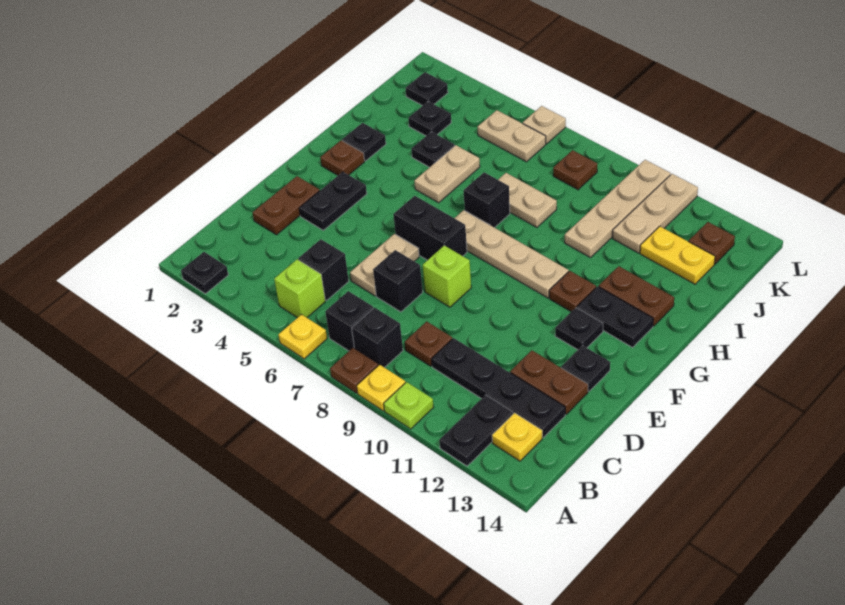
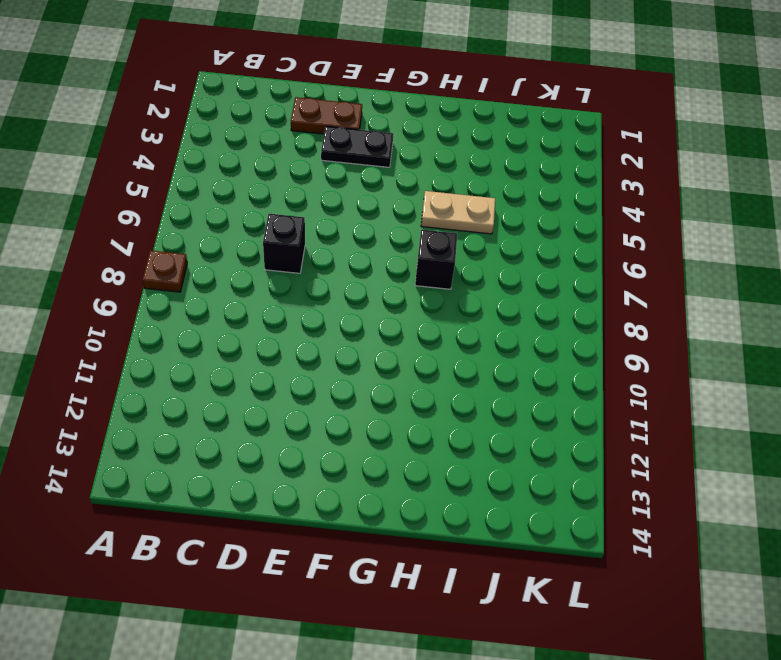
none -> black plate A2 level 1
none -> yellow plate A6 level 1
none -> yellow plate A9 level 1
none -> lime plate A10 level 1

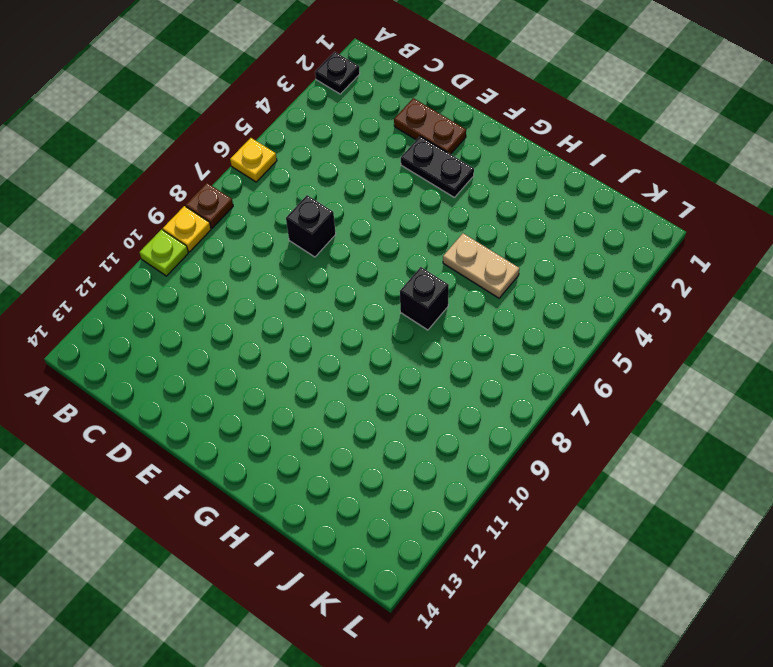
none -> black plate A12:B12 level 1
none -> lime brick B5 level 1
none -> black brick B7 level 1
none -> black brick B8 level 1

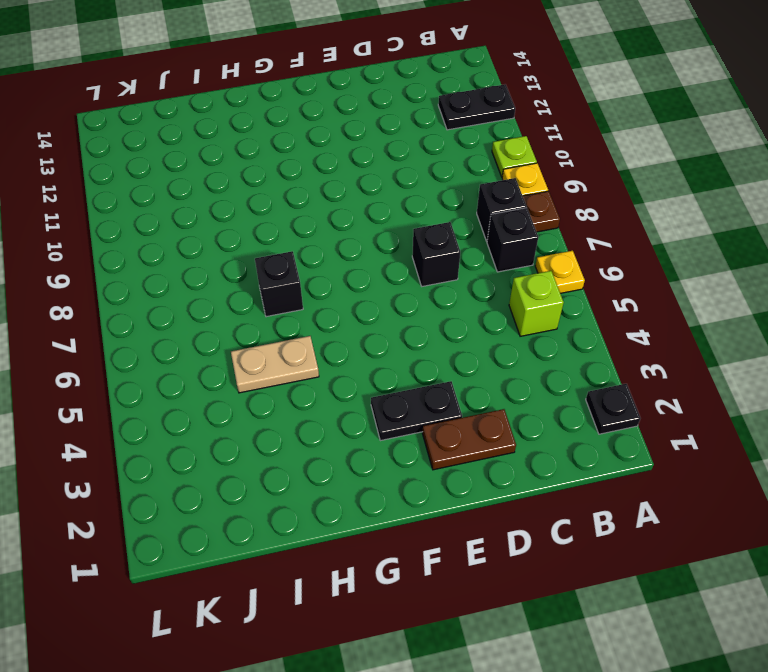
none -> yellow plate B13 level 1
none -> black brick C5 level 1
none -> brown plate C9 level 1
none -> black plate C10:C13 level 1

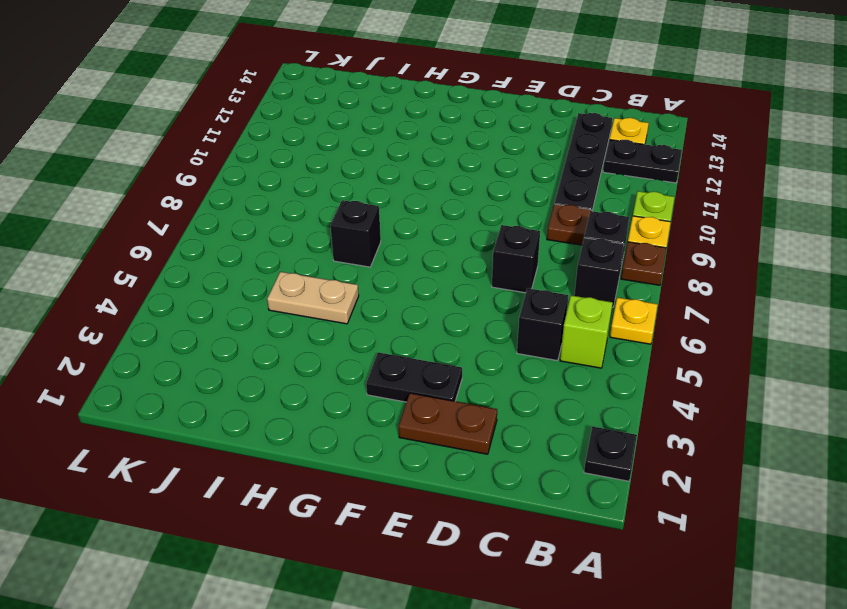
none -> tan plate D6:E6 level 1
none -> brown plate D12:D13 level 1
none -> lime brick E8 level 1
none -> black plate E13 level 1

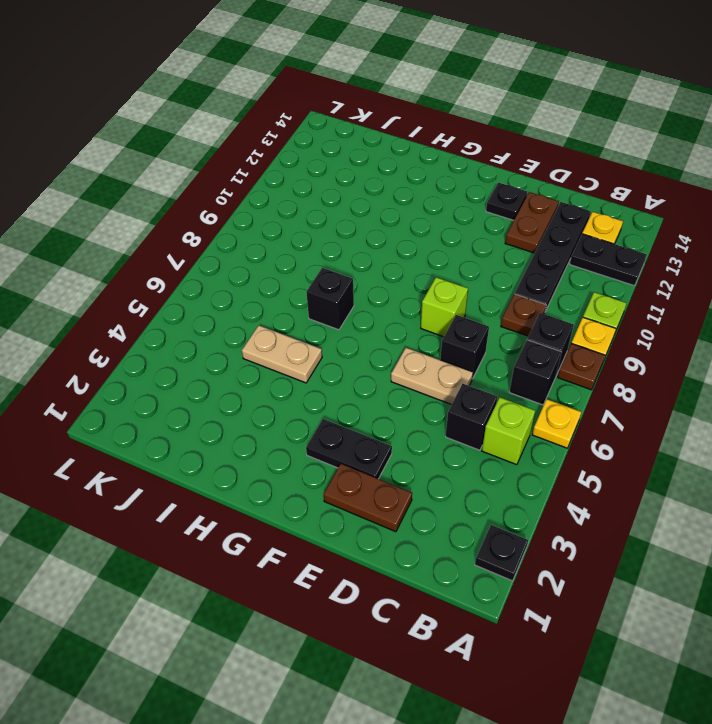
none -> black brick F6:F7 level 1
none -> black plate F12 level 1
none -> brown plate G2 level 1
none -> tan plate G7:G10 level 1

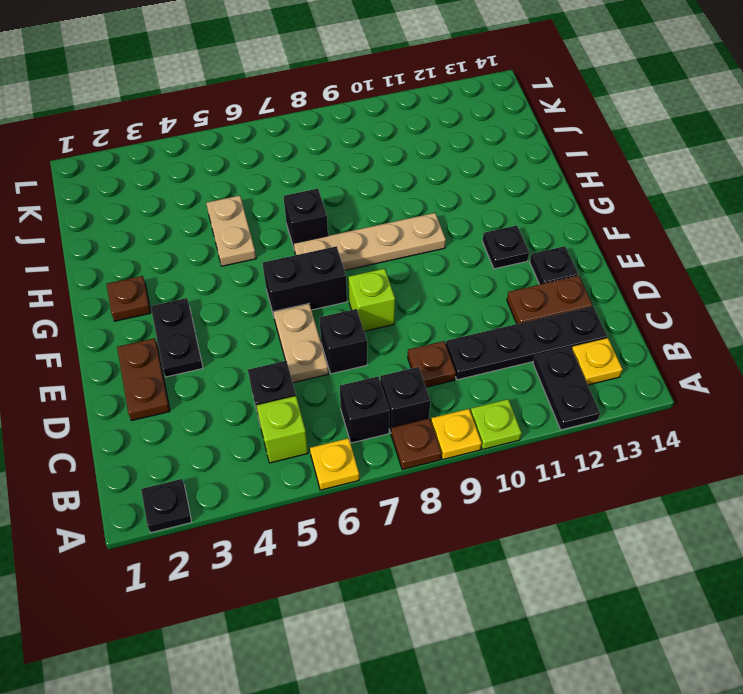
none -> brown plate G11 level 1
none -> black plate G12:G13 level 1
none -> black plate H2 level 1
none -> brown plate H12:H13 level 1

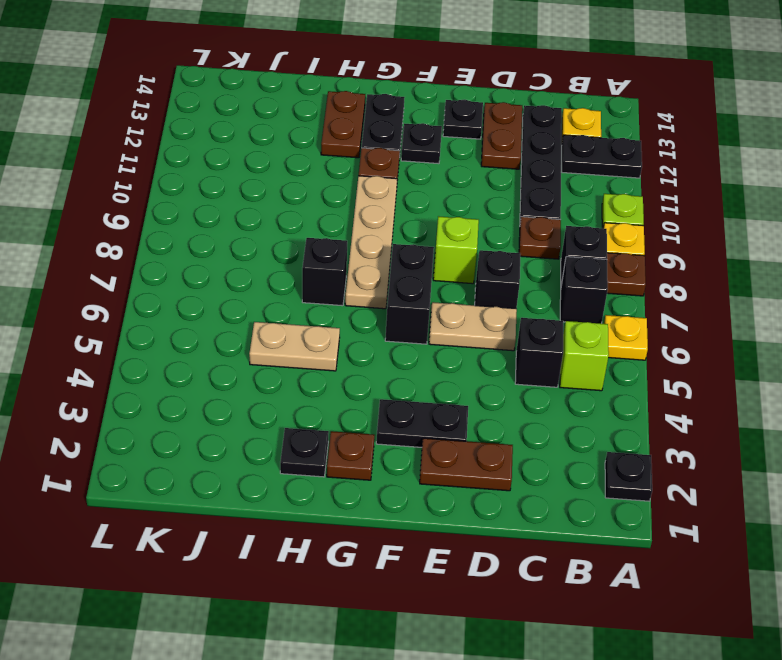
none -> black plate I4 level 1
none -> tan plate I7:I8 level 1
none -> tan plate I10:L10 level 1
none -> black plate J3 level 1

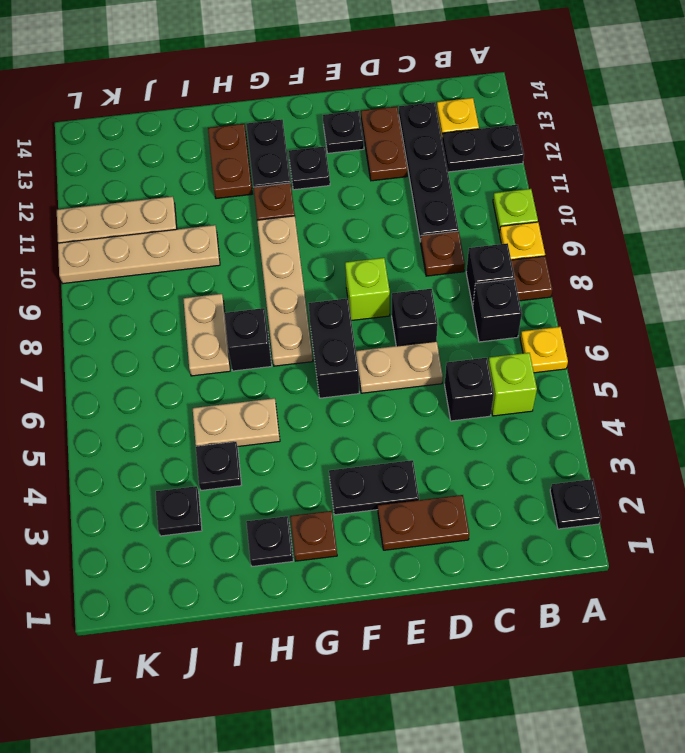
none -> yellow plate J12:J13 level 1
none -> black plate K2 level 1
none -> tan plate K5:K6 level 1
none -> brown plate K8 level 1

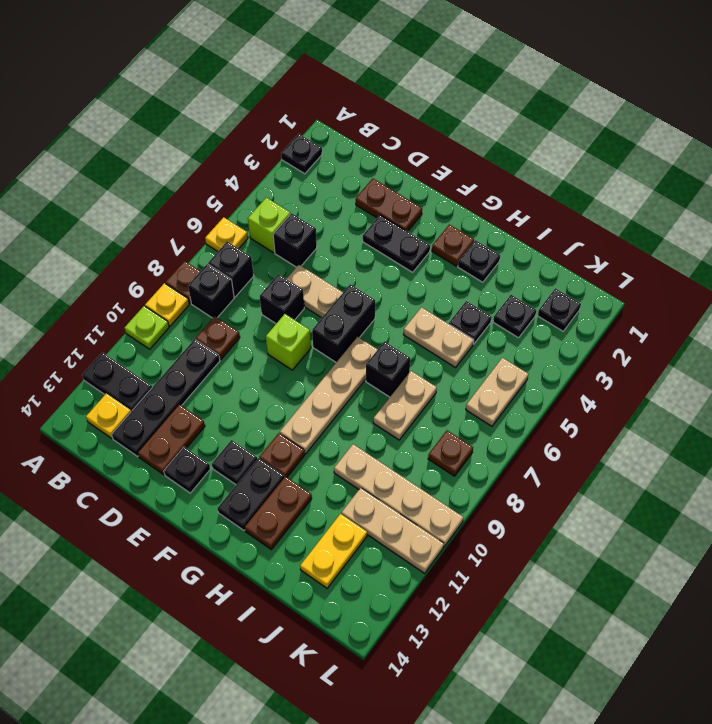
none -> brown plate K13 level 1
none -> tan plate L6 level 1

